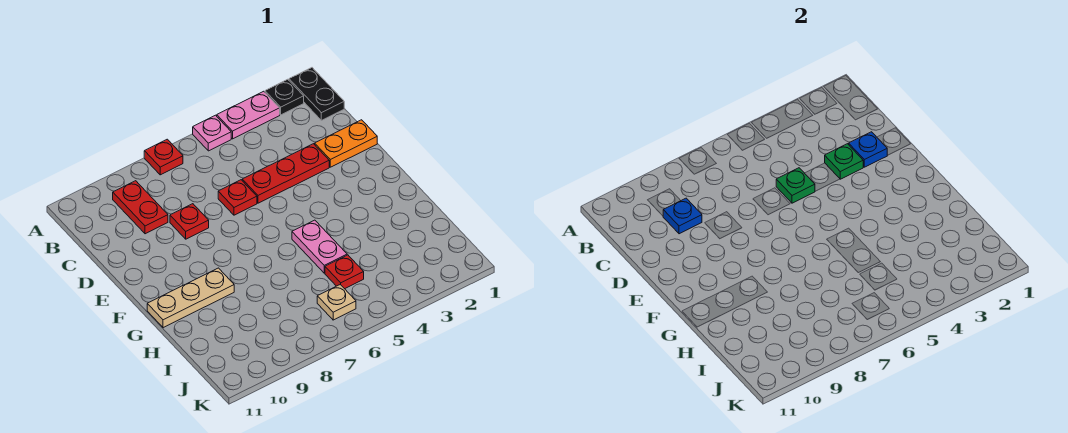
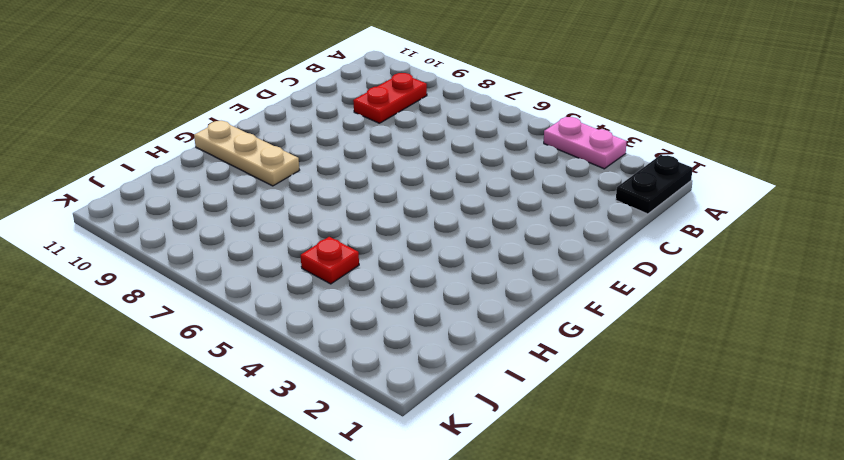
none -> black plate A2 level 1
none -> pink plate A5 level 1
none -> red plate A7 level 1

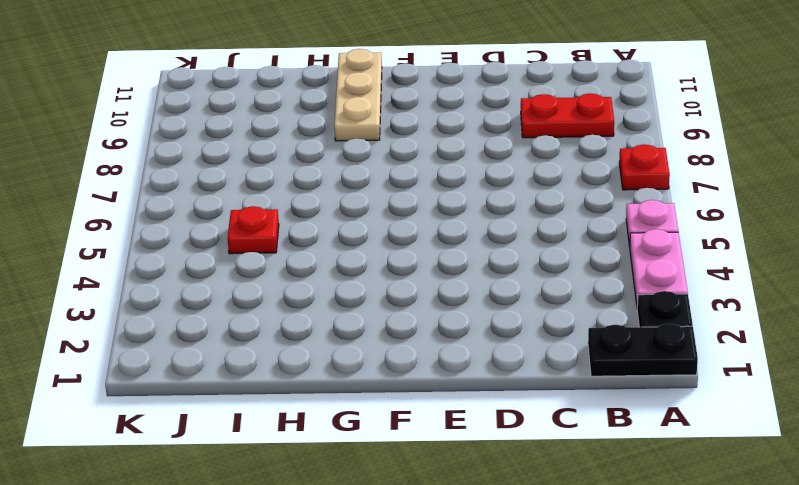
none -> orange plate D1:D2 level 1
none -> red plate D3:D5 level 1
none -> red plate D6 level 1

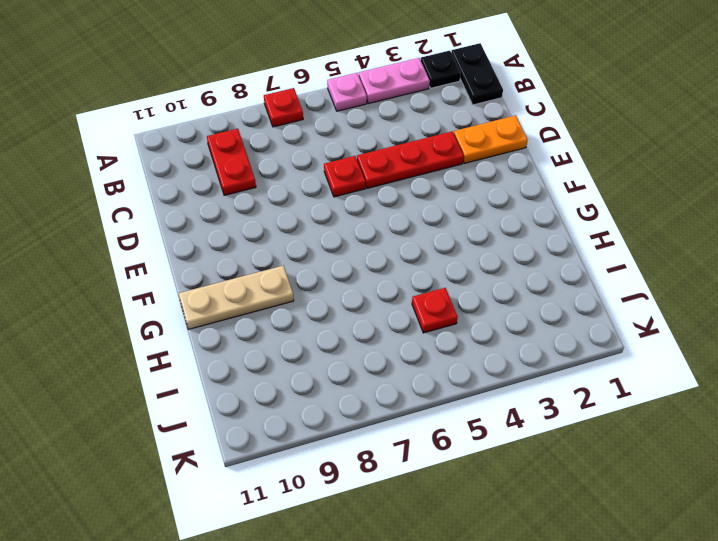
none -> red plate D8 level 1
none -> pink plate G5:H5 level 1
none -> tan plate J6 level 1

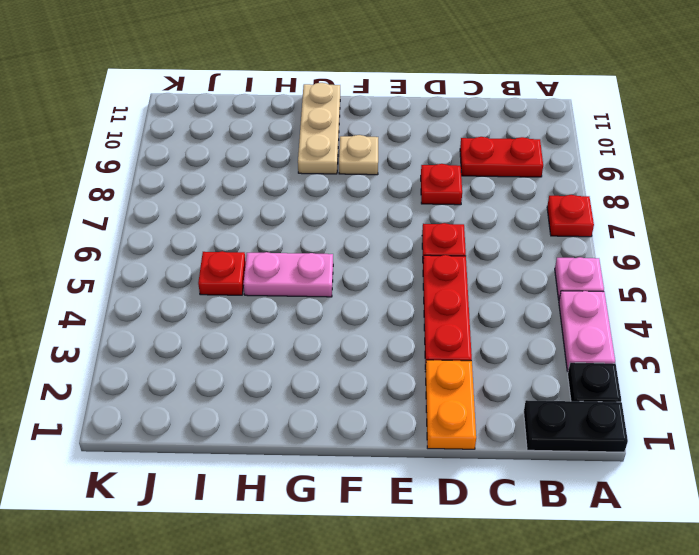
tan plate F9 level 1 -> tan plate J6 level 1
none -> blue plate C9 level 2
none -> blue plate D2 level 2
none -> green plate D3 level 2

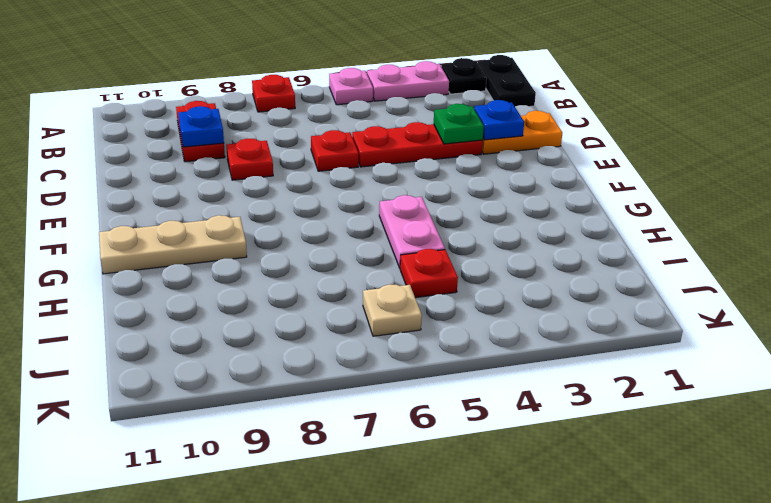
none -> green plate D5 level 2

